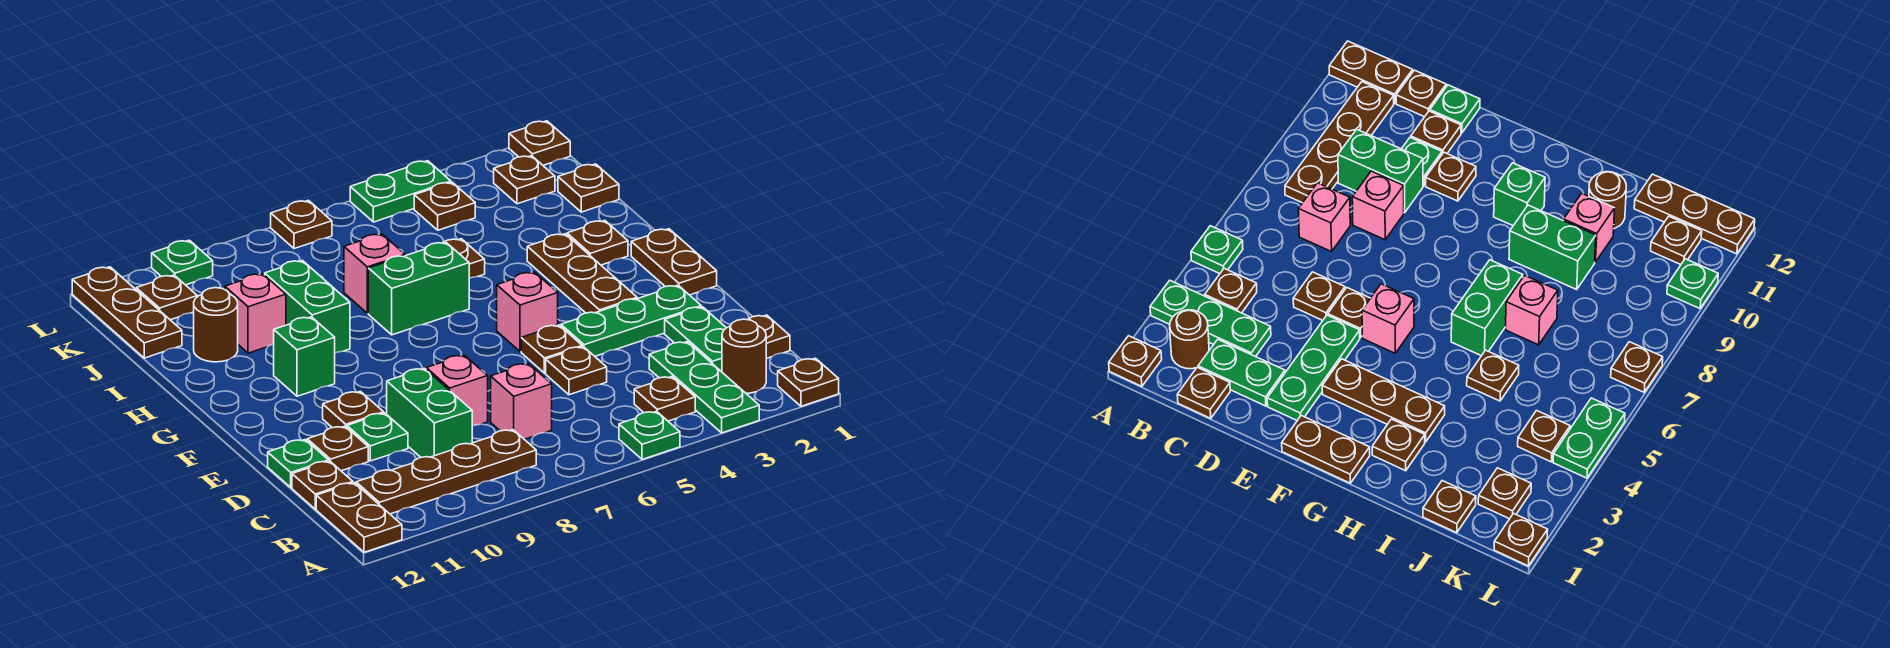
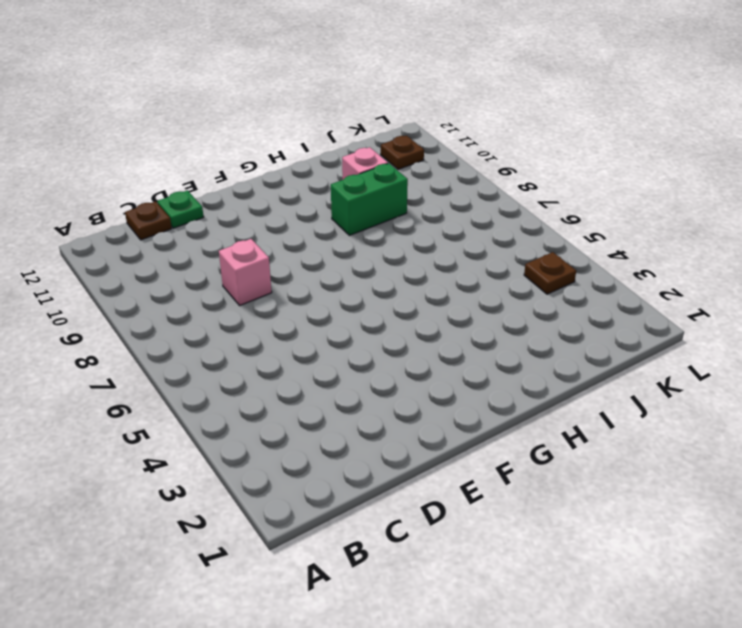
none -> brown plate A1 level 1
none -> green plate A3:C3 level 1
none -> green plate A5 level 1
none -> brown plate A12:B12 level 1

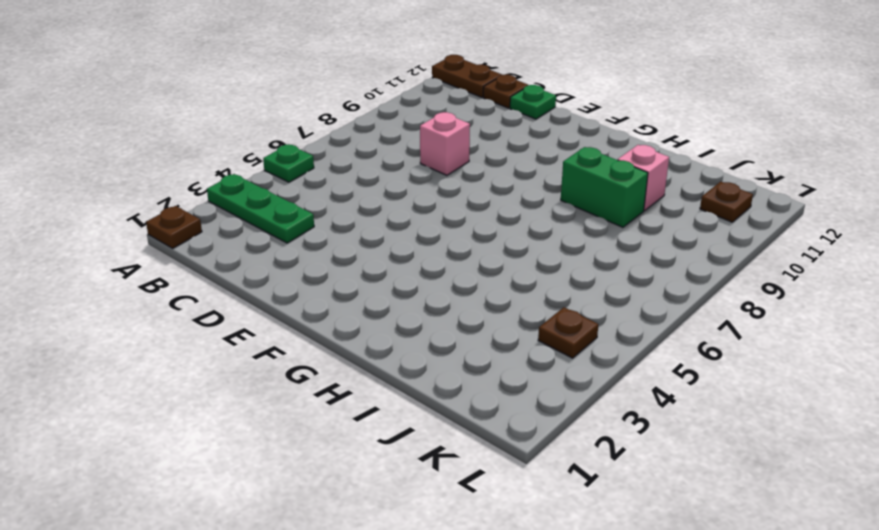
none -> brown round brick B2 level 1
none -> brown plate B4 level 1
none -> brown plate B8:B11 level 1
none -> brown plate C1 level 1

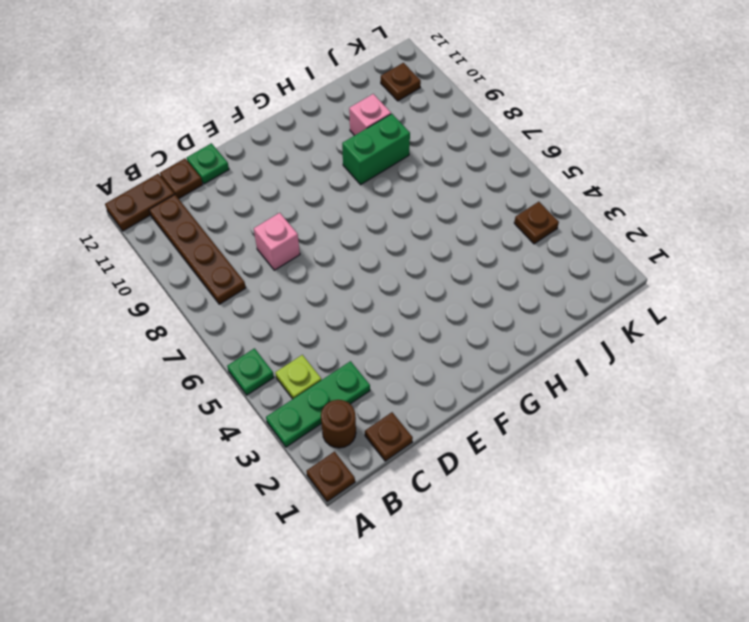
lime plate B4 level 1 -> brown plate B4 level 1
none -> green plate C2:D2 level 1
none -> pink brick C7 level 1
none -> green brick C9:D9 level 1
none -> brown plate D5 level 1

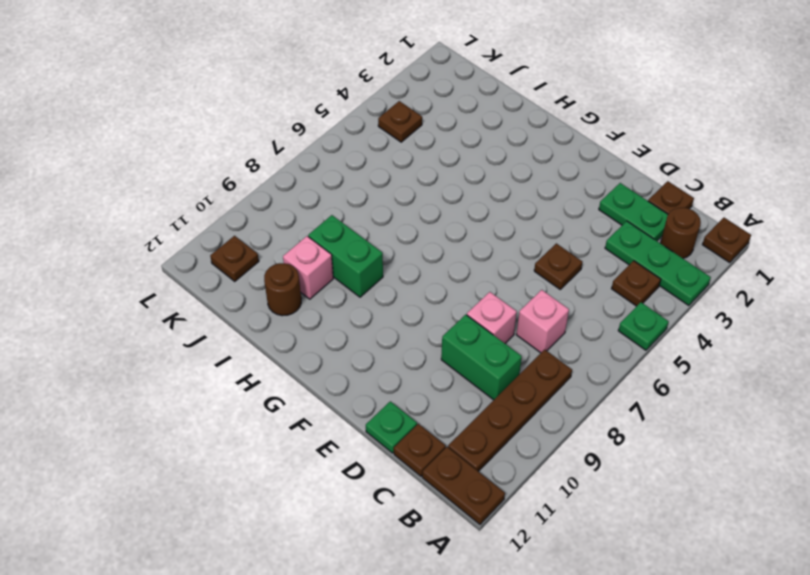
none -> green plate D10 level 1
none -> brown plate D11 level 1
none -> green plate E2:E4 level 1
none -> brown plate E5 level 1

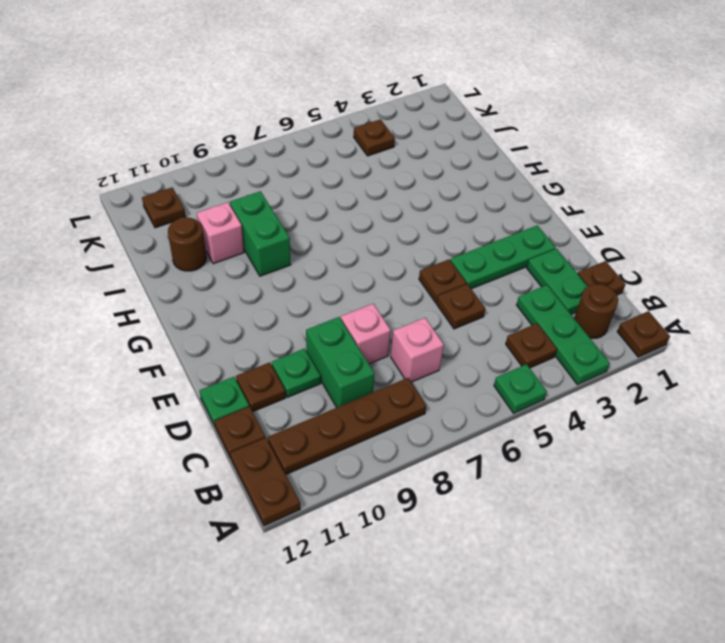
none -> brown plate E10 level 1
none -> brown plate F1:G1 level 1
none -> brown plate F3:H3 level 1
none -> pink brick F5 level 1

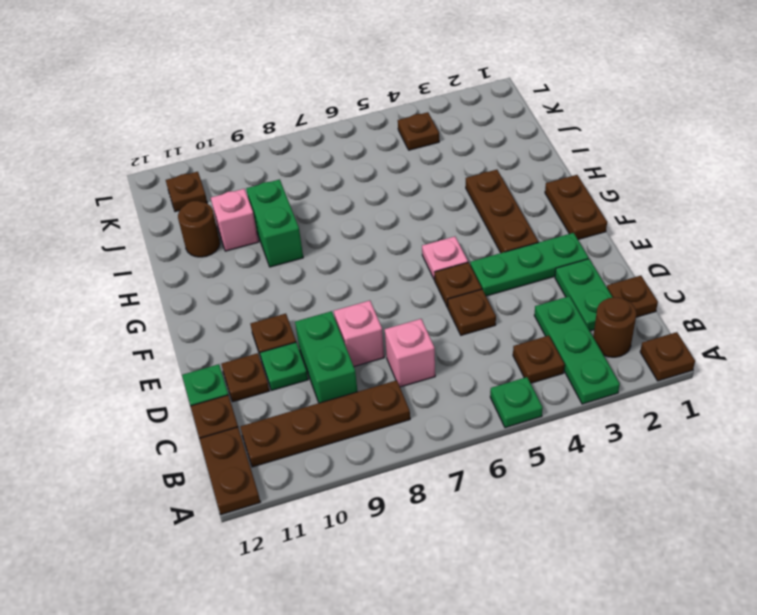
pink plate F5 level 1 -> pink brick F5 level 1
none -> green brick G10 level 1
none -> brown plate H2 level 1
none -> green brick H6:H7 level 1
none -> brown plate I5 level 1

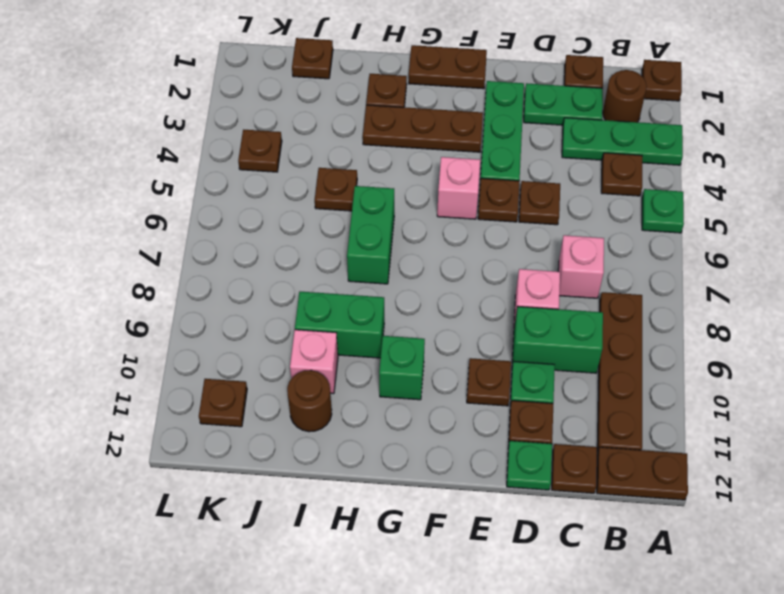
none -> pink brick I7 level 1
none -> brown plate J12:L12 level 1
none -> brown plate K2 level 1
none -> brown plate L1 level 1

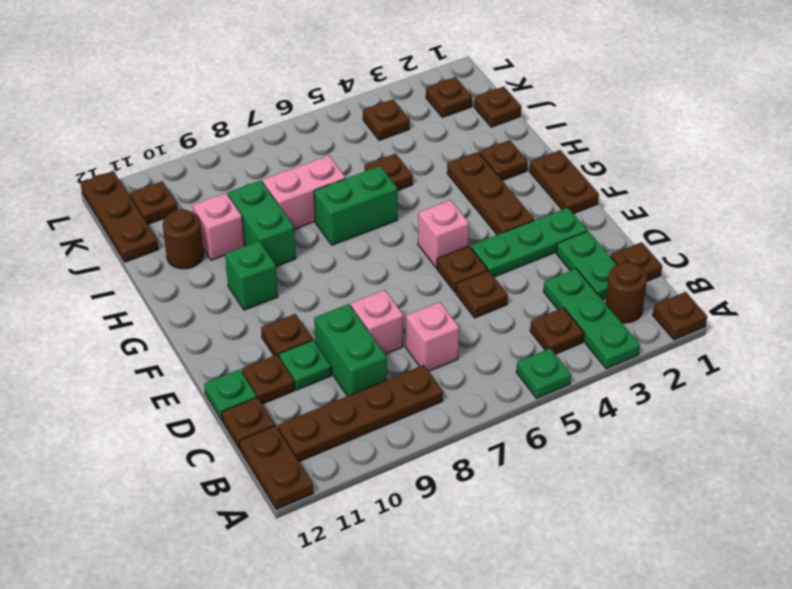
pink brick I7:I8 level 1 -> pink brick I7 level 1
none -> brown plate L1 level 1
none -> green plate L4:L5 level 1
none -> brown plate L7 level 1
none -> green plate L10 level 1

